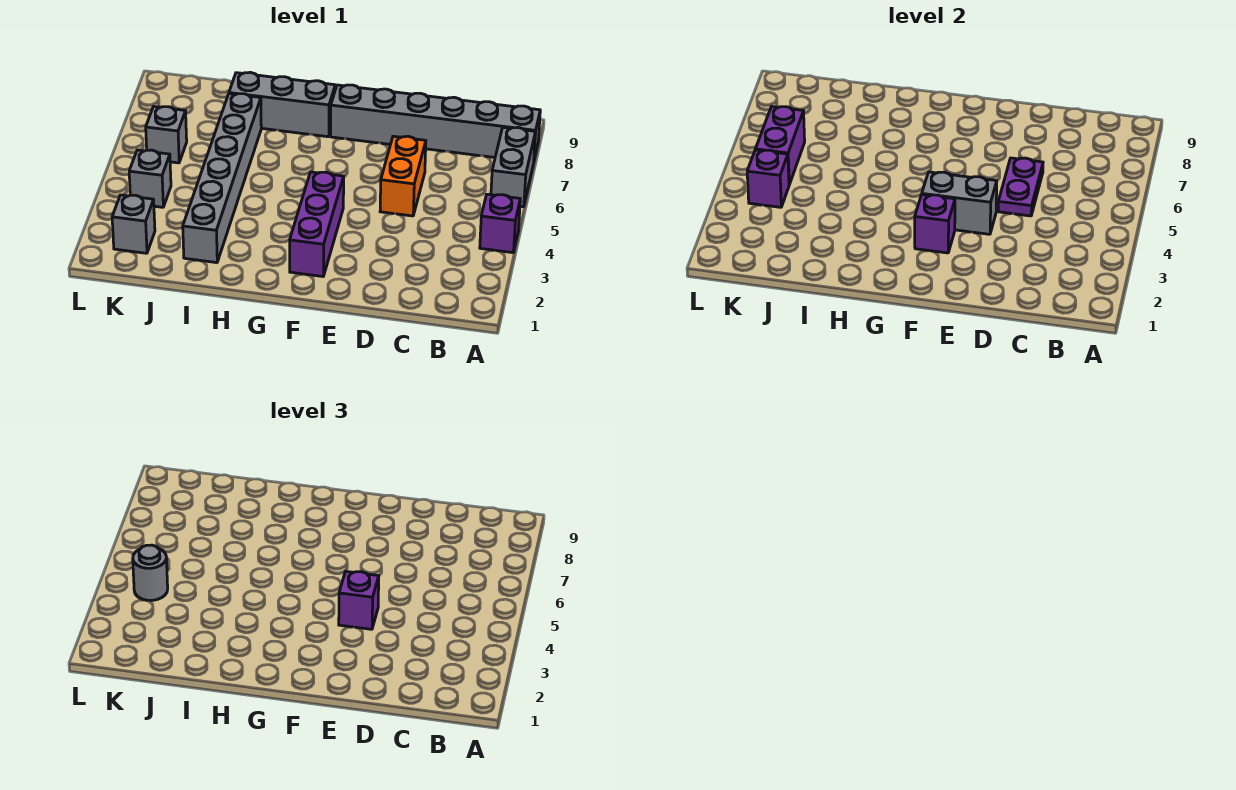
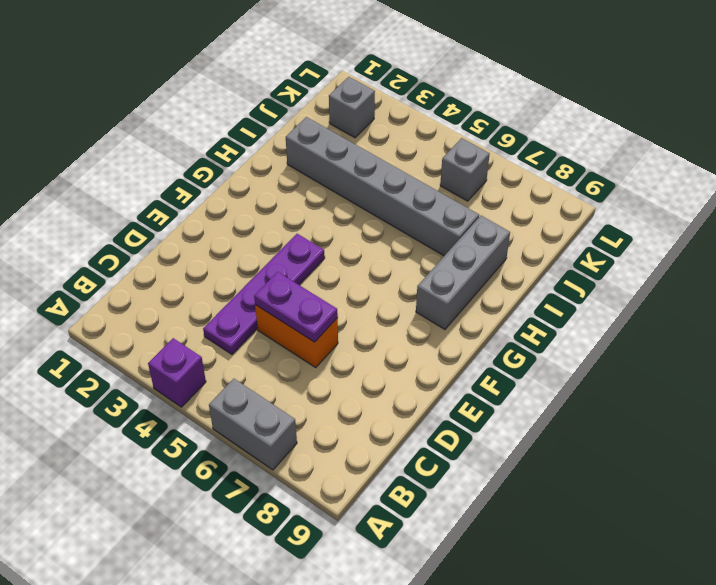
purple plate C4:F4 level 1 -> purple brick F2:F4 level 1
none -> grey brick A8:F8 level 1
none -> grey brick K4 level 1
none -> grey brick E4:F4 level 2

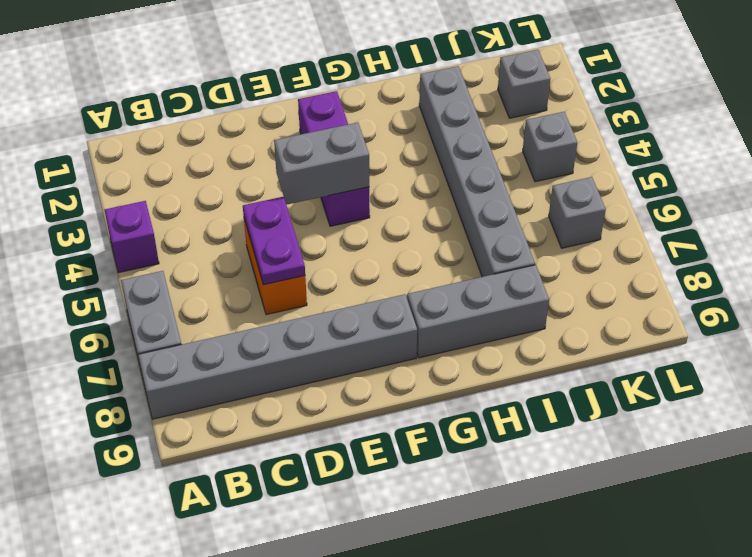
none -> purple brick F3 level 2
none -> purple brick K4 level 2
none -> purple brick K5:K6 level 2

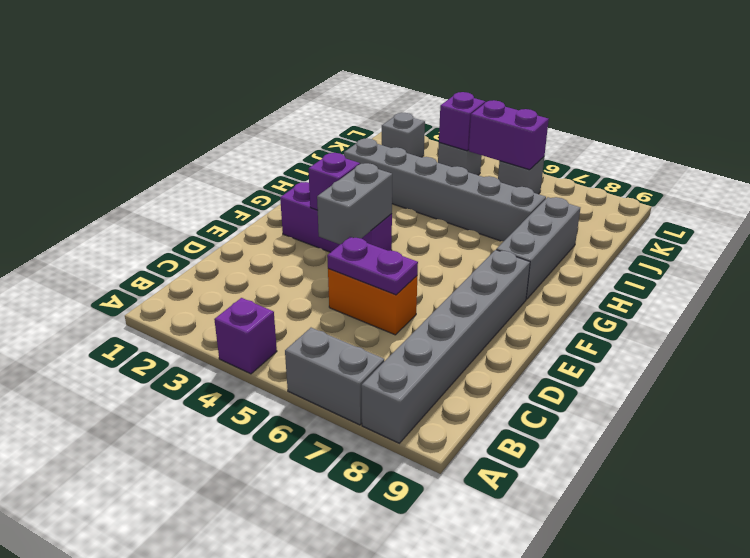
none -> purple brick E4 level 3
none -> grey round brick K4 level 3

